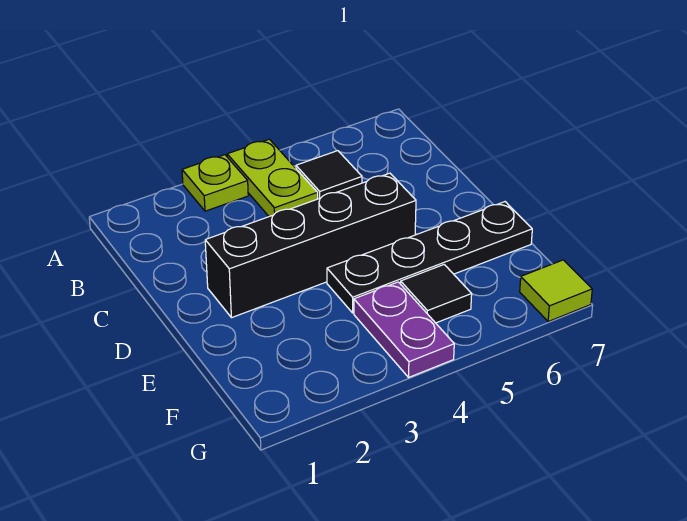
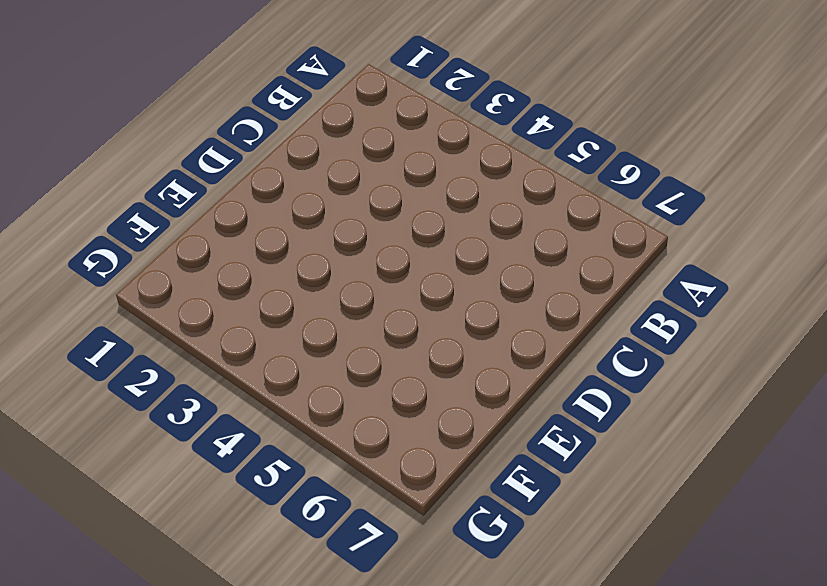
none -> lime plate A3 level 1
none -> lime plate A4:B4 level 1

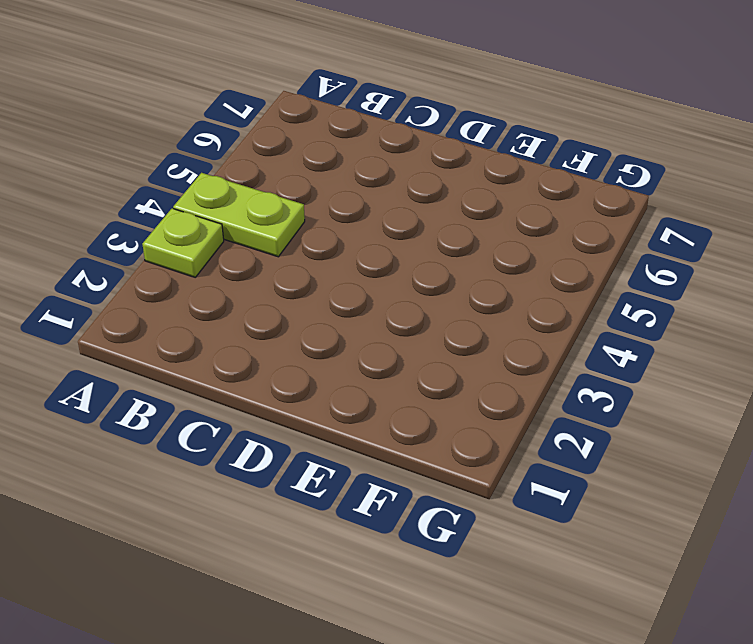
none -> black tile B5 level 1
none -> black brick D2:D5 level 1

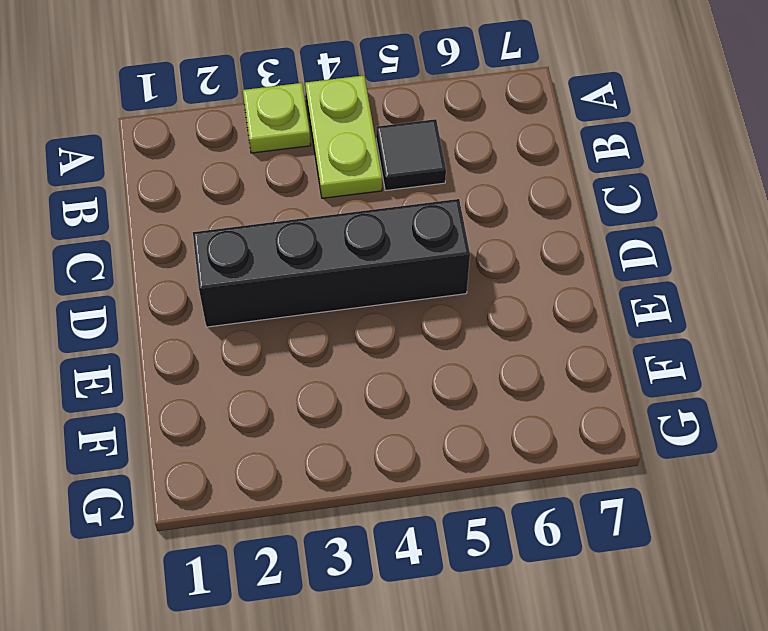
none -> black plate E4:E7 level 1
none -> purple plate F4:G4 level 1

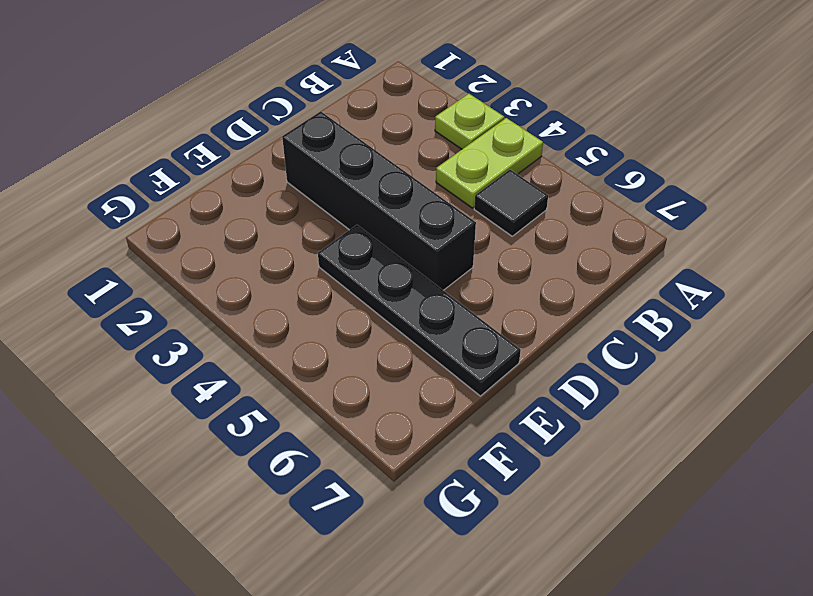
none -> purple plate F4:G4 level 1
none -> black tile F5 level 1

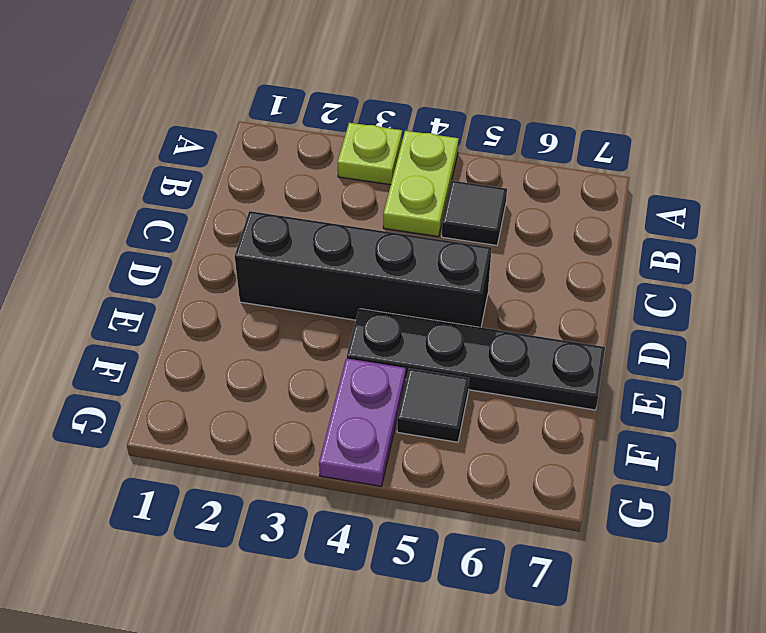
none -> lime tile G7 level 1

